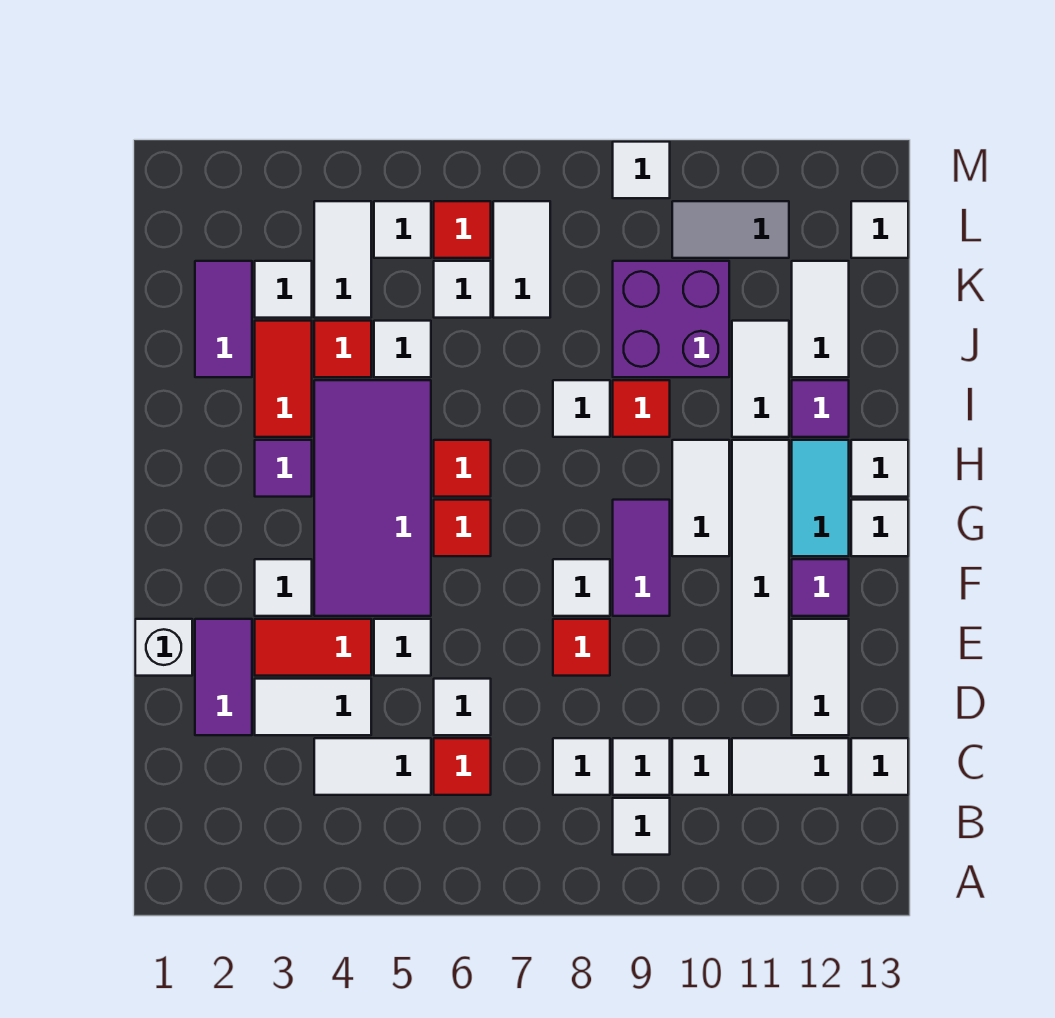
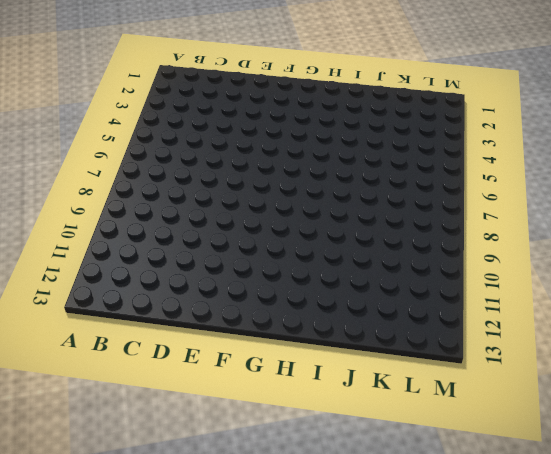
none -> white tile B9 level 1
none -> white tile C4:C5 level 1
none -> red tile C6 level 1
none -> white tile C8 level 1

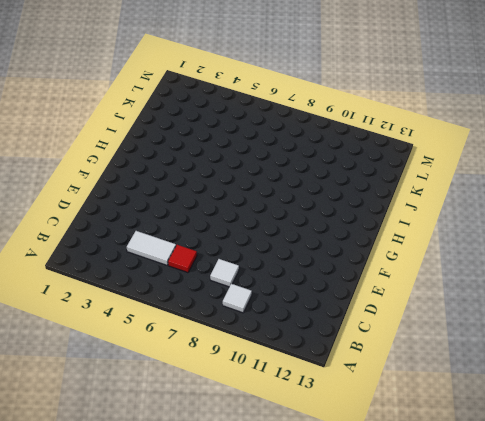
none -> white tile C9 level 1
none -> white tile C10 level 1
none -> white tile C11:C12 level 1
none -> white tile C13 level 1

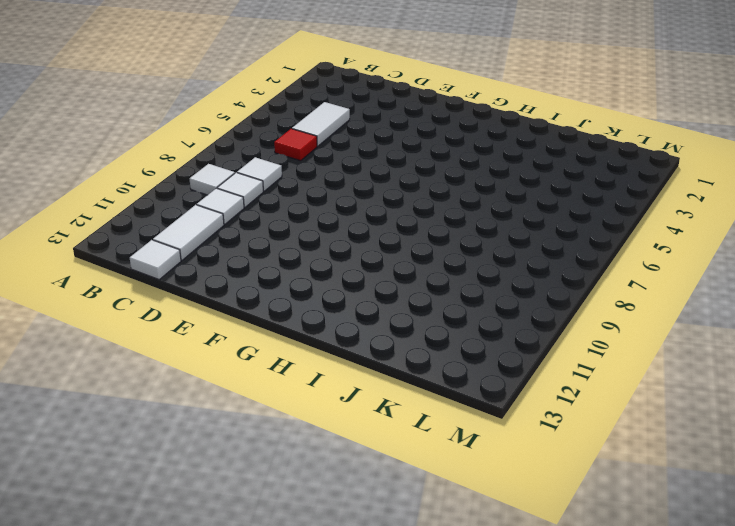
none -> purple tile D2:E2 level 1
none -> white tile D3:D4 level 1
none -> white tile D6 level 1
none -> white tile D12:E12 level 1

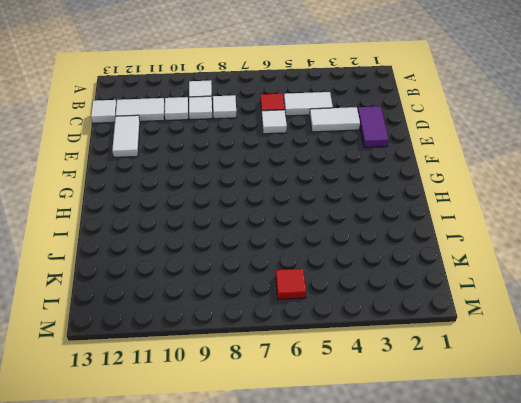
none -> white brick E1 level 1
none -> red tile E3:E4 level 1
none -> white tile E5 level 1
none -> red tile E8 level 1

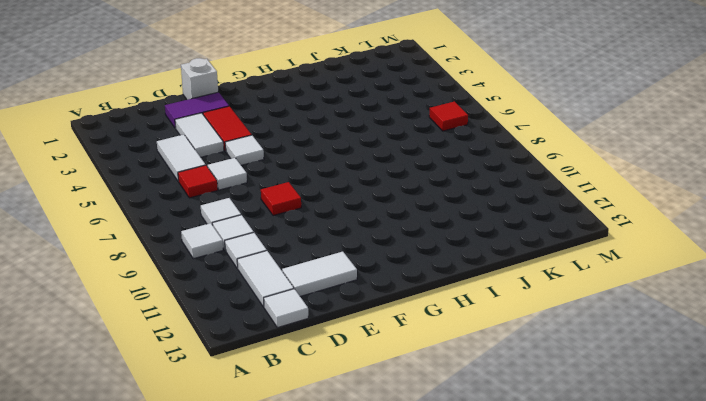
none -> white tile E11:H11 level 1
none -> white tile F3 level 1
none -> purple tile F4:I5 level 1
none -> white tile F8 level 1

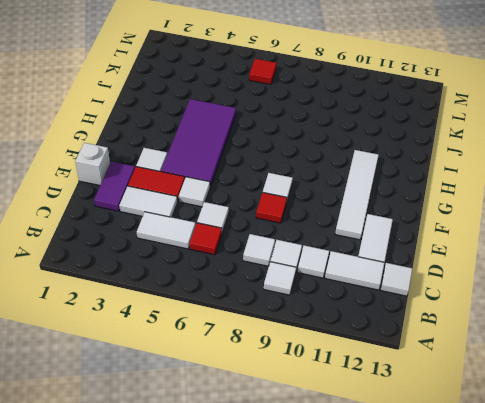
none -> purple tile F9:G9 level 1
none -> purple tile F12 level 1
none -> red tile G6 level 1
none -> white tile G10:H10 level 1

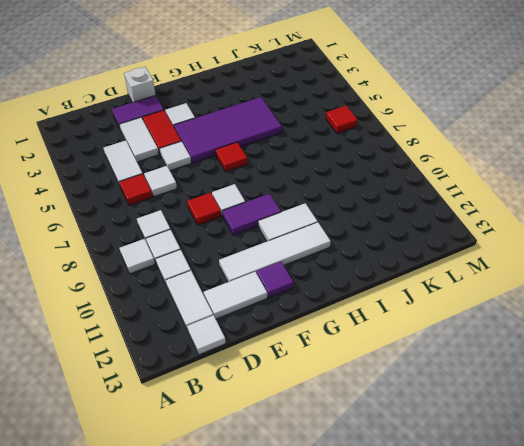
none -> cyan tile G12:H12 level 1
none -> white tile G13 level 1
none -> purple tile H3 level 1
none -> red tile H6 level 1

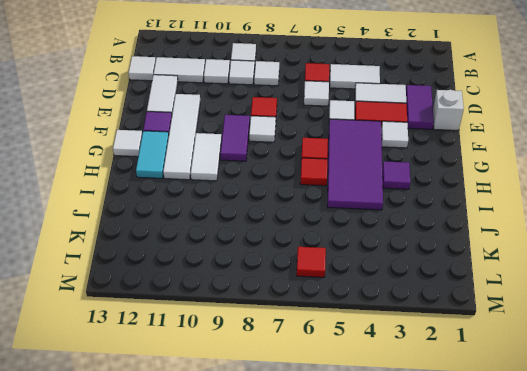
none -> white tile H13 level 1
none -> red tile I3:J3 level 1
none -> white tile I8 level 1
none -> red tile I9 level 1

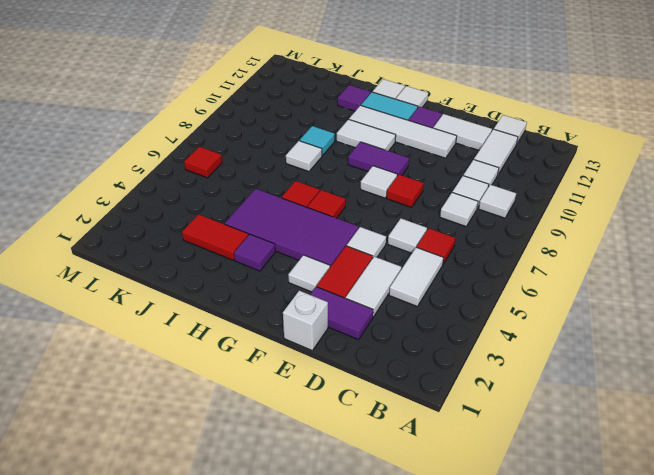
cyan tile I9 level 1 -> red tile I9 level 1
none -> white tile I11:J11 level 1
none -> purple tile J2:K2 level 1
none -> red tile J4 level 1
none -> white tile J5 level 1

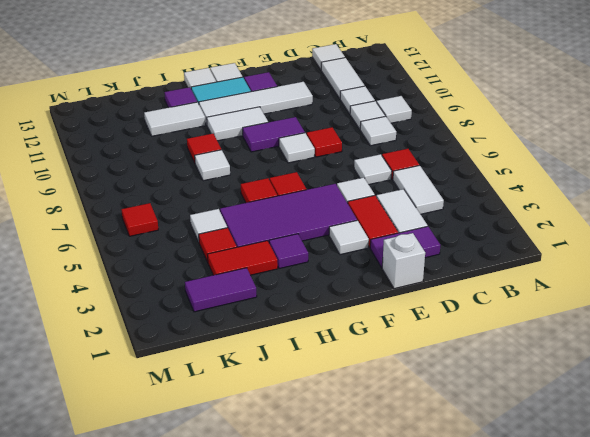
none -> white tile D12:E12 level 1
none -> purple brick J9:K10 level 1
none -> white tile J12:K12 level 1
none -> white tile K3 level 1

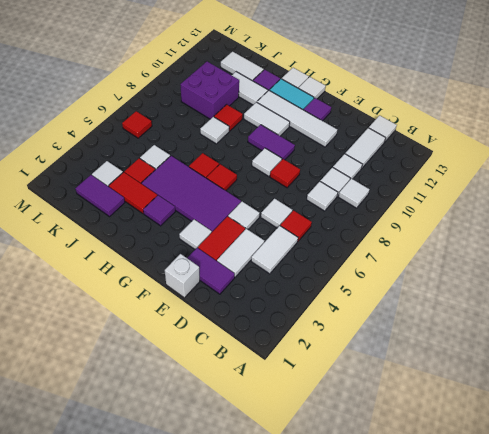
none -> white tile D12:E12 level 1
none -> white tile K4:L4 level 1
none -> white tile K6 level 1
none -> white tile K7:L7 level 1

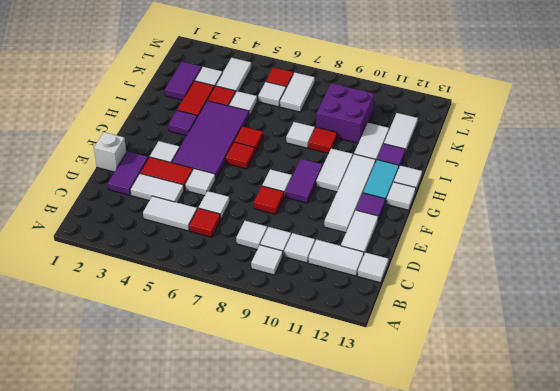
none -> white tile L5 level 1
none -> grey tile L10:L11 level 1
none -> white tile L13 level 1
none -> white tile M9 level 1

